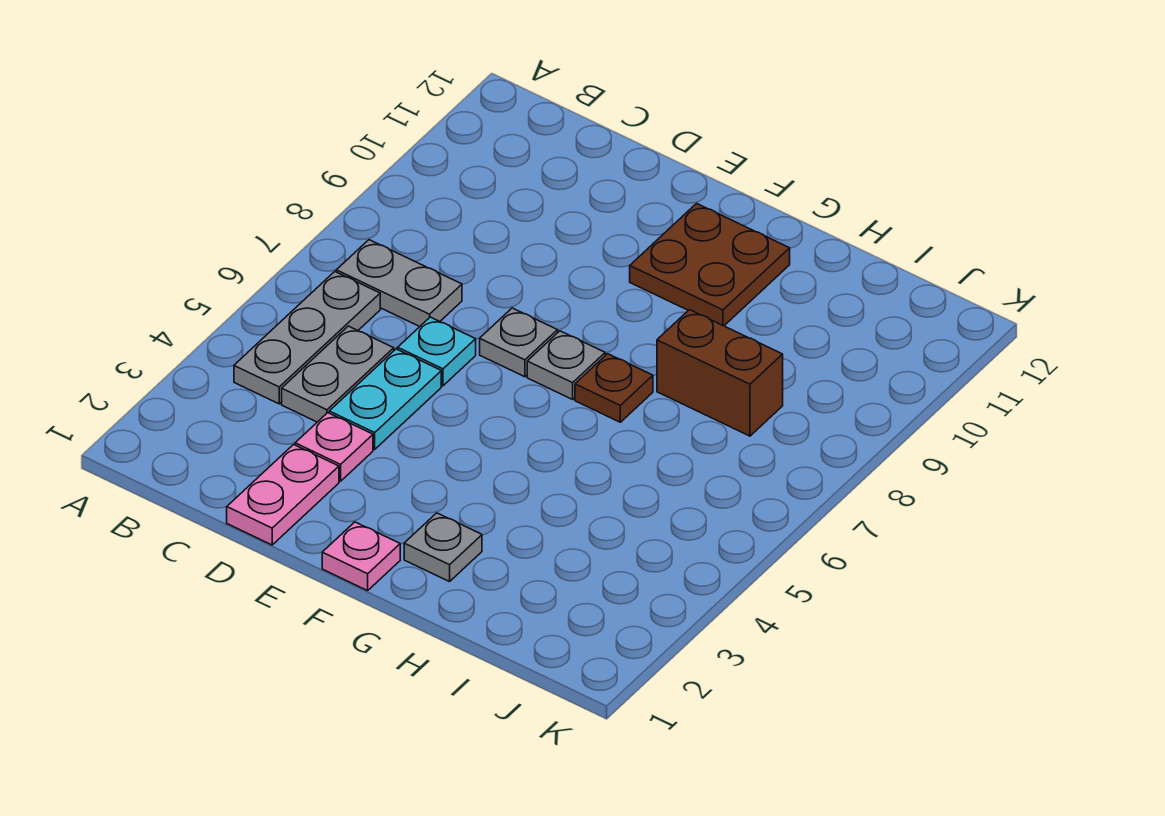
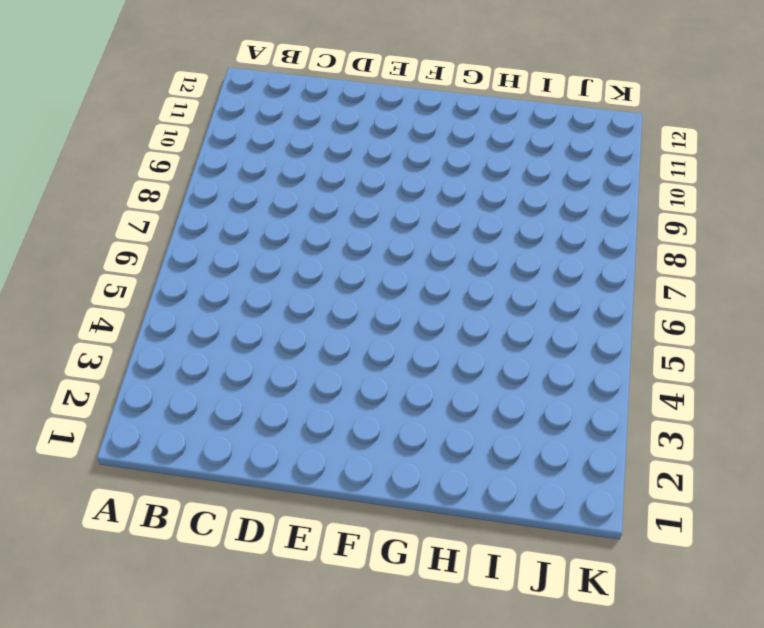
none -> grey plate B4:B6 level 1
none -> grey plate B7:C7 level 1
none -> grey plate C4:C5 level 1

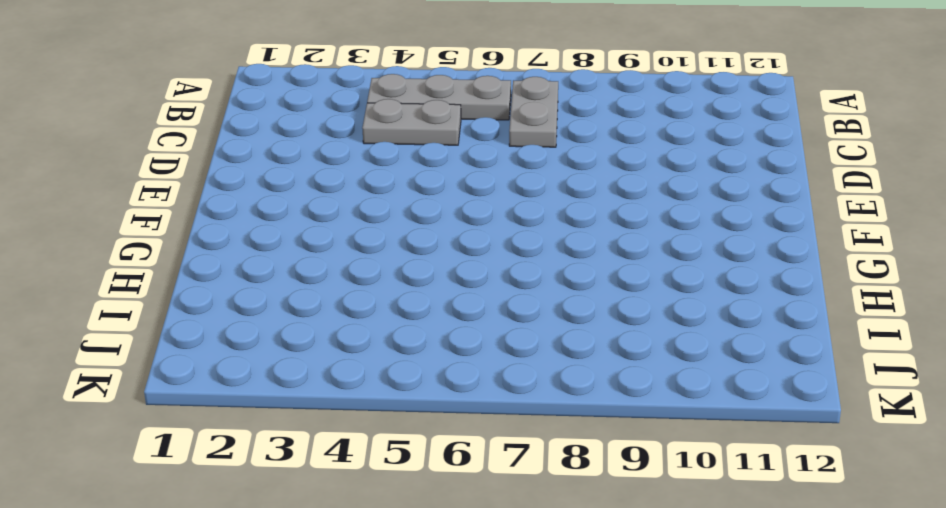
none -> pink plate D1:D2 level 1
none -> pink plate D3 level 1
none -> cyan plate D4:D5 level 1

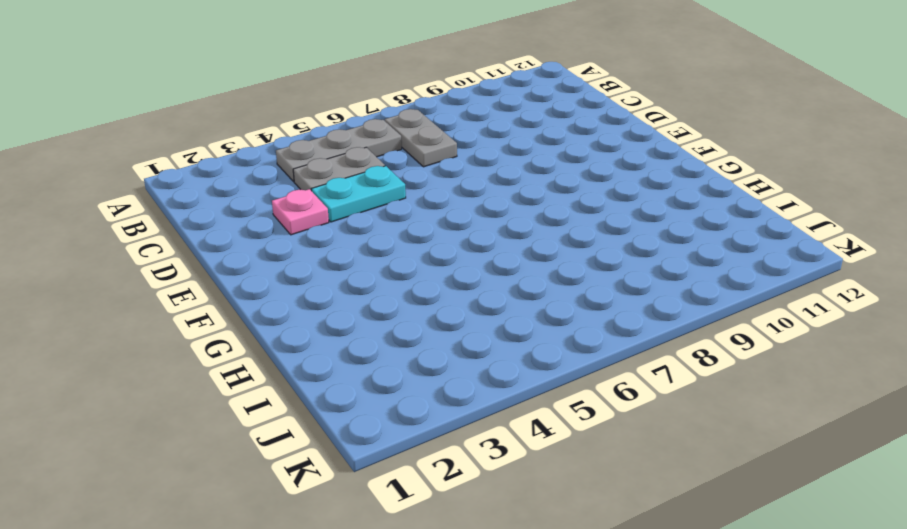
none -> pink plate D1:D2 level 1
none -> cyan plate D6 level 1
none -> grey plate E7 level 1

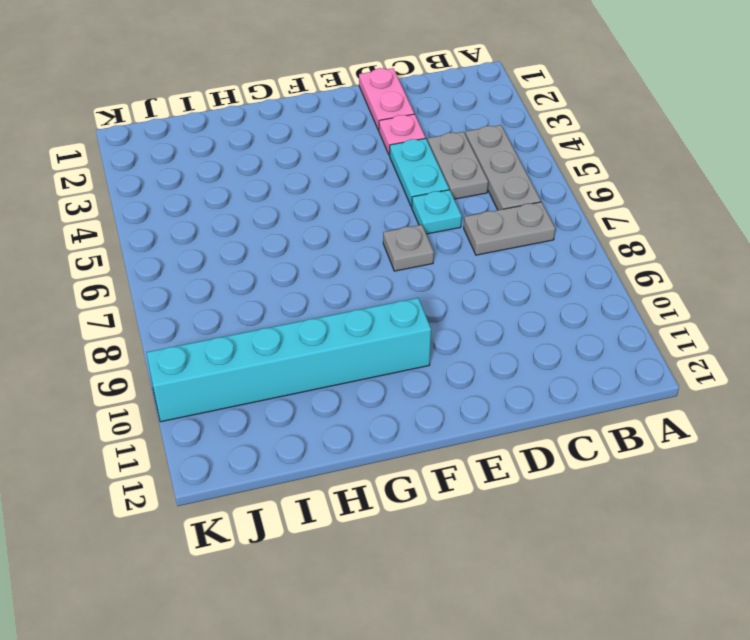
cyan brick F10:K10 level 1 -> brown plate F10:G11 level 1
none -> pink plate F1 level 1
none -> grey plate F7 level 1
none -> grey plate G2 level 1

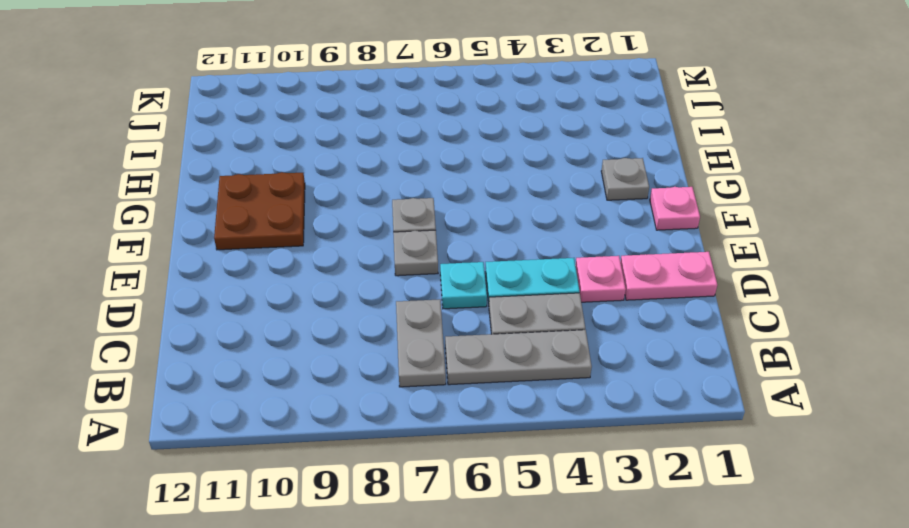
none -> brown plate G7 level 1
none -> brown brick H8:I8 level 1

